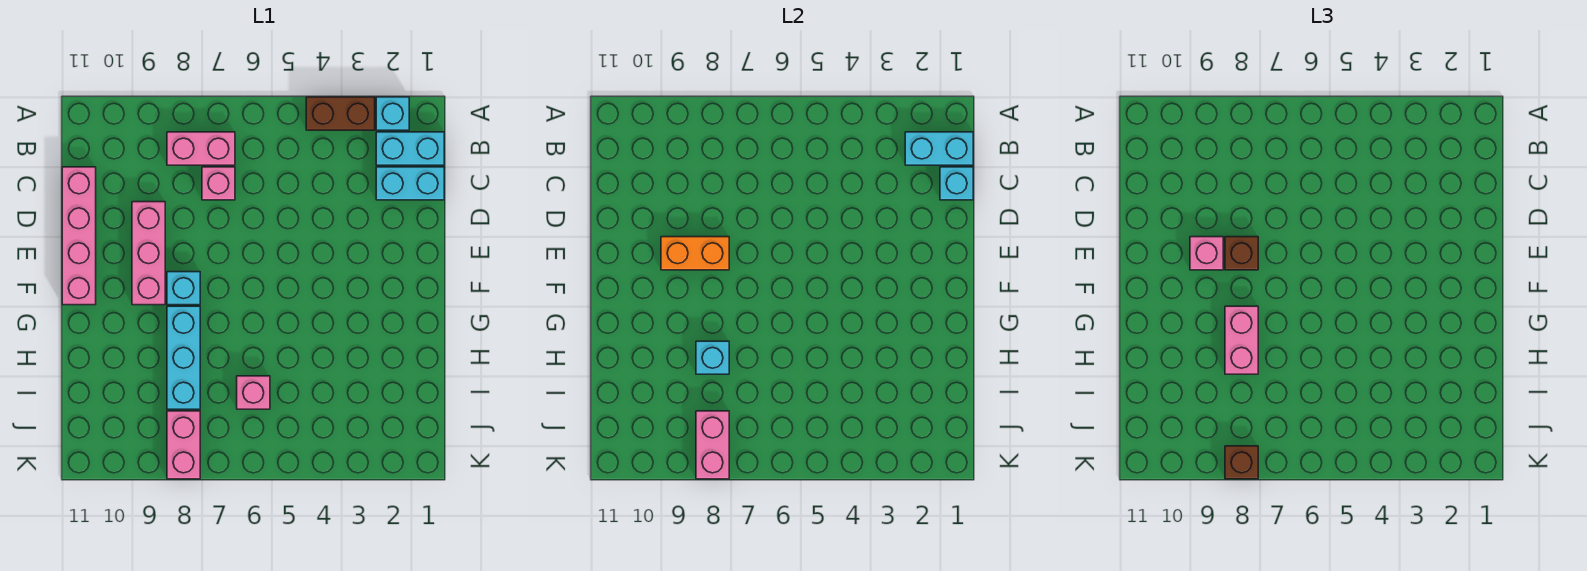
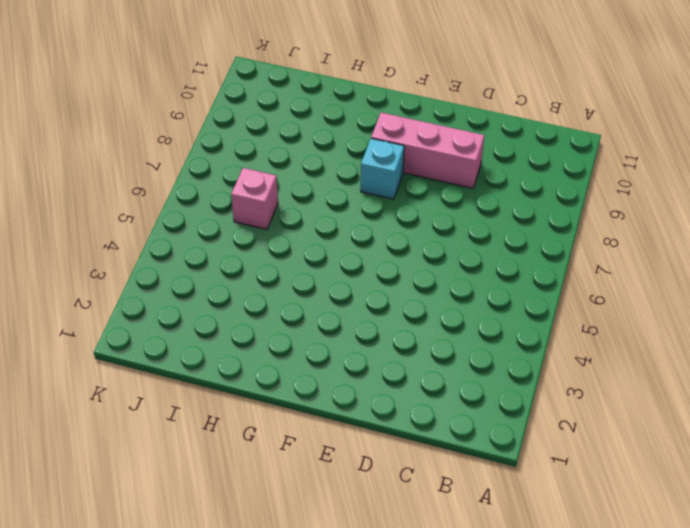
none -> cyan brick A2 level 1
none -> brown brick A3:A4 level 1
none -> cyan brick B1:B2 level 1

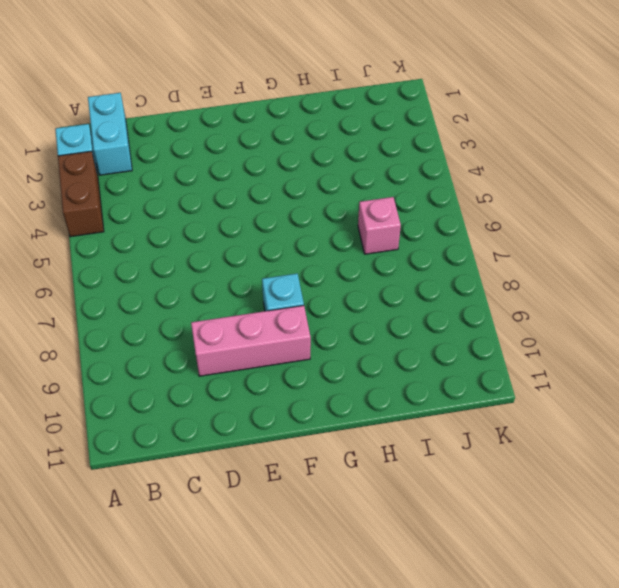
none -> pink brick B7:B8 level 1
none -> cyan brick C1:C2 level 1
none -> pink brick C7 level 1

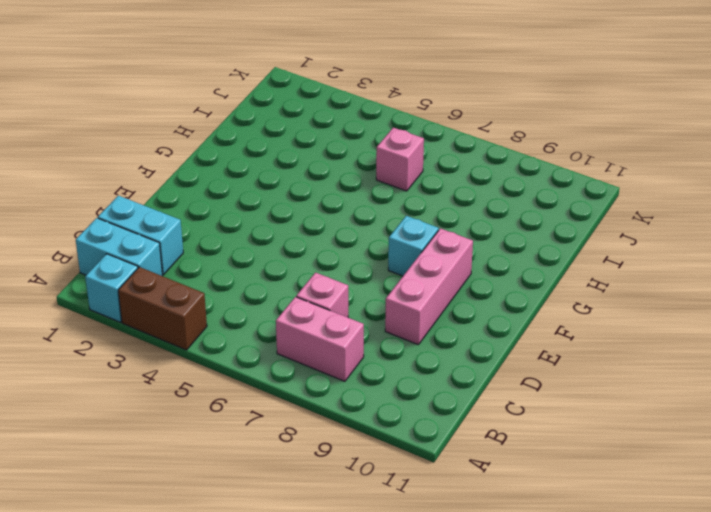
none -> pink brick C11:F11 level 1
none -> cyan brick G8:I8 level 1
none -> pink brick J8:K8 level 1

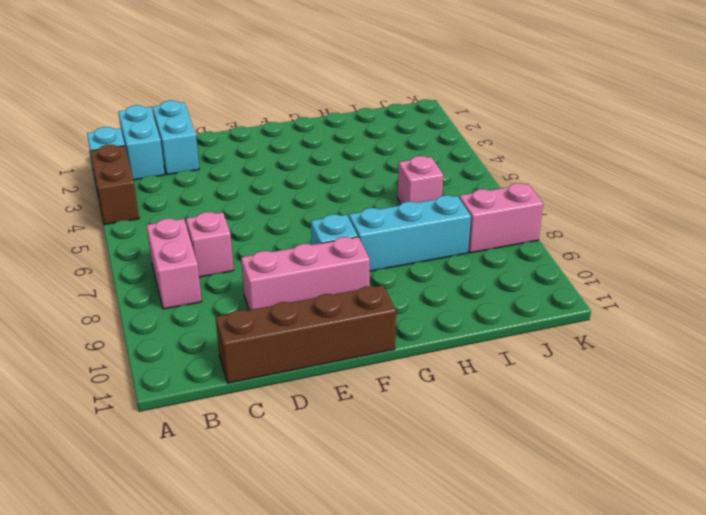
brown brick C11:F11 level 1 -> pink brick C11:F11 level 1
none -> cyan brick B1:B2 level 2
none -> cyan brick C1 level 2
none -> orange brick E8:E9 level 2

